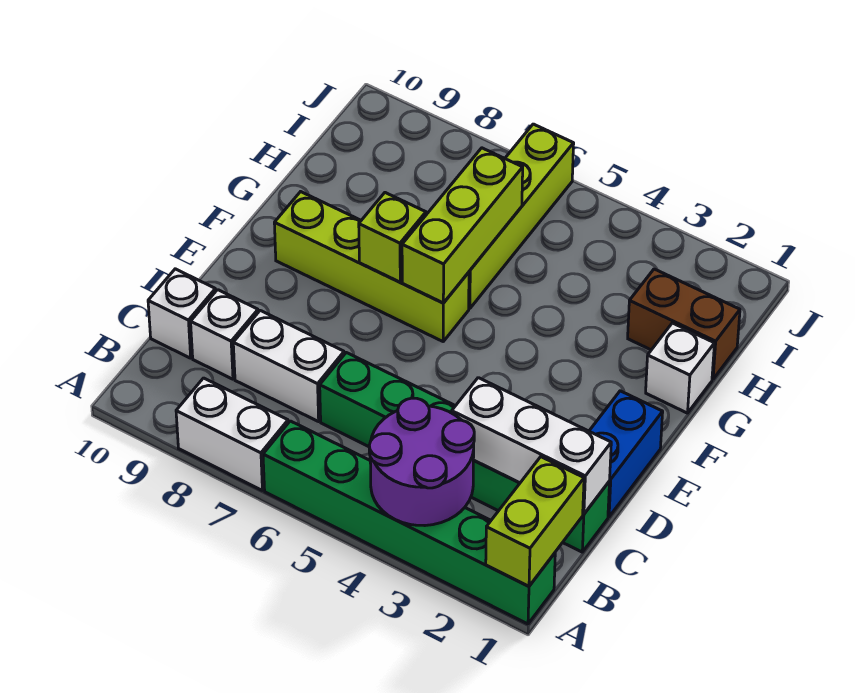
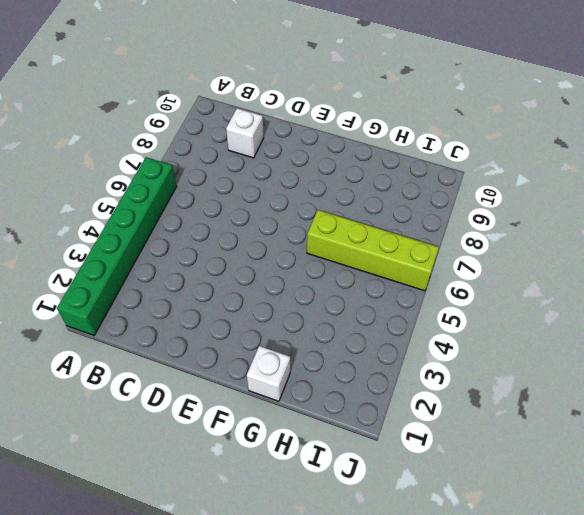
none -> white brick A7:A8 level 1
none -> green brick C1:C6 level 1
none -> white brick C7:C8 level 1

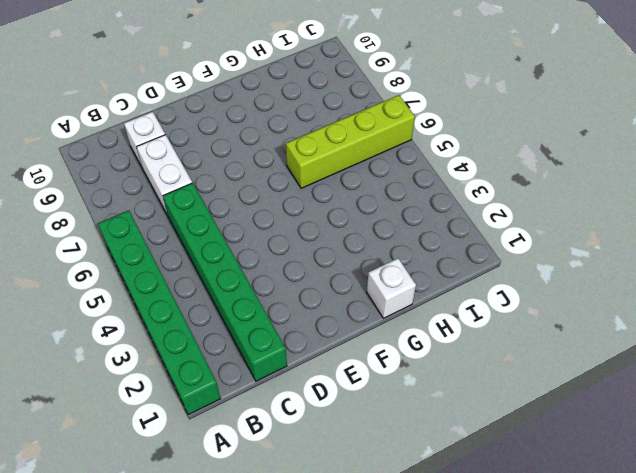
none -> white brick A7:A8 level 1
none -> white brick C10 level 1
none -> blue brick D1:E1 level 1

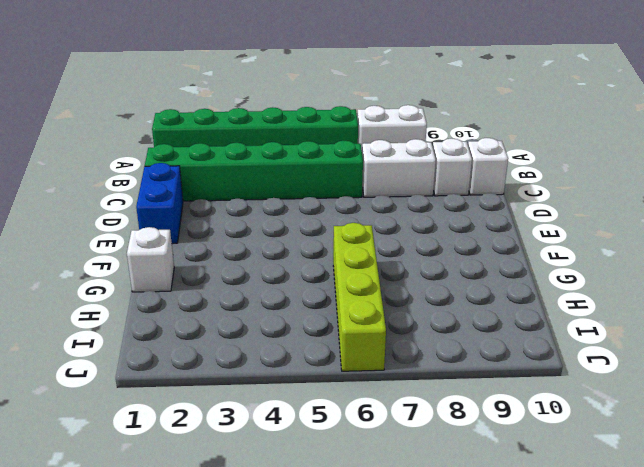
none -> lime brick F6:F9 level 1
none -> brown brick H1:H2 level 1
none -> lime brick A1:B1 level 2

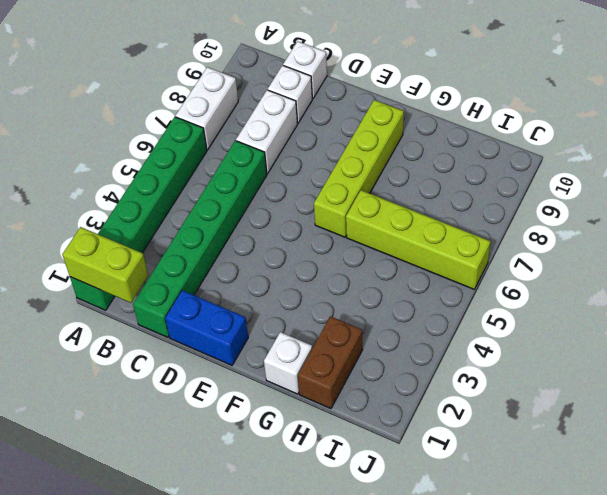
none -> purple round brick A3:B4 level 2
none -> white brick C1:C3 level 2
none -> lime brick F6:H6 level 2

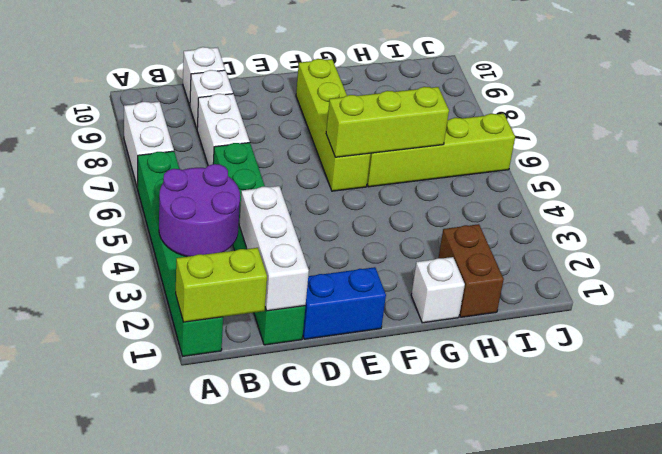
none -> lime brick F7 level 2

